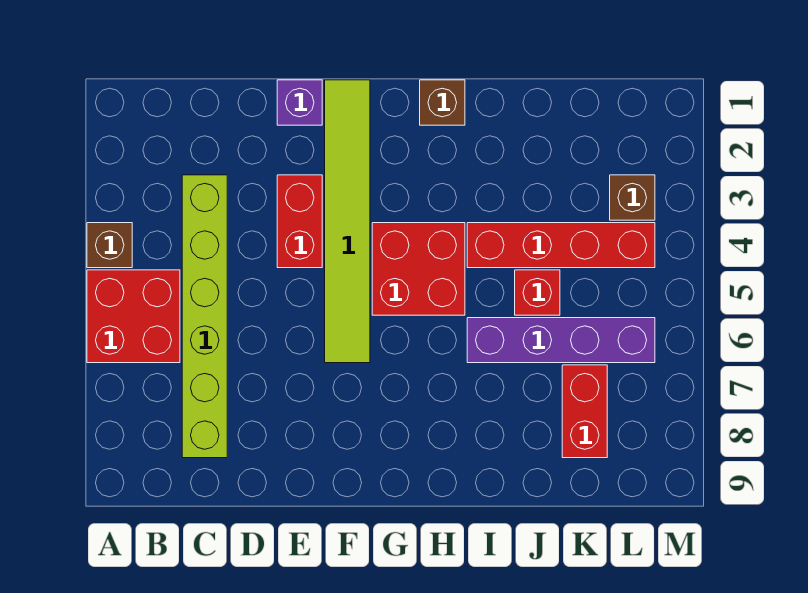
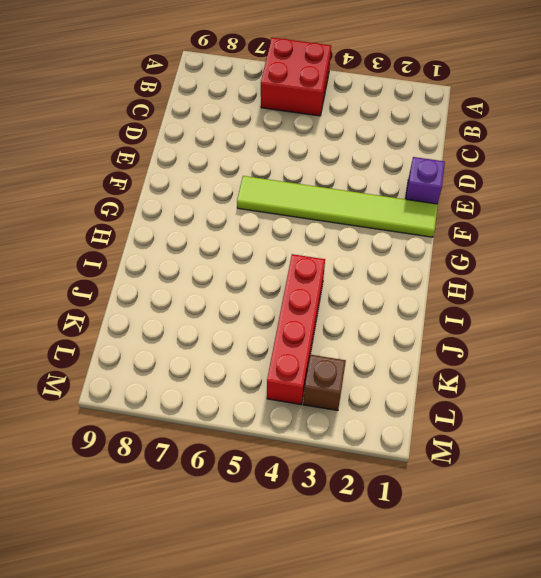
none -> brown brick A4 level 1
none -> lime brick C3:C8 level 1
none -> red brick E3:E4 level 1

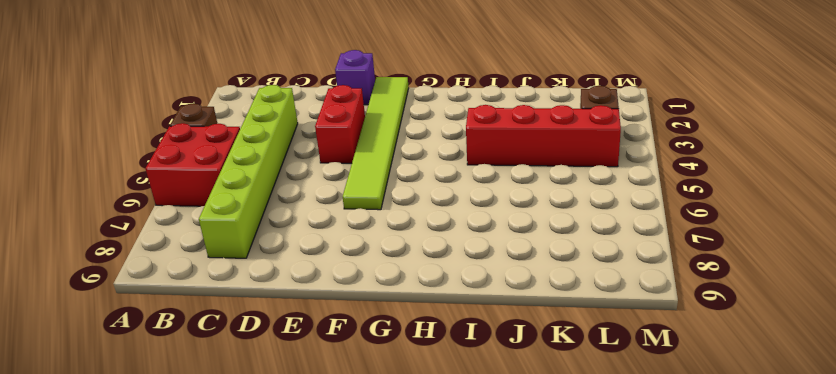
none -> red brick G4:H5 level 1
none -> brown brick H1 level 1
none -> purple brick I6:L6 level 1

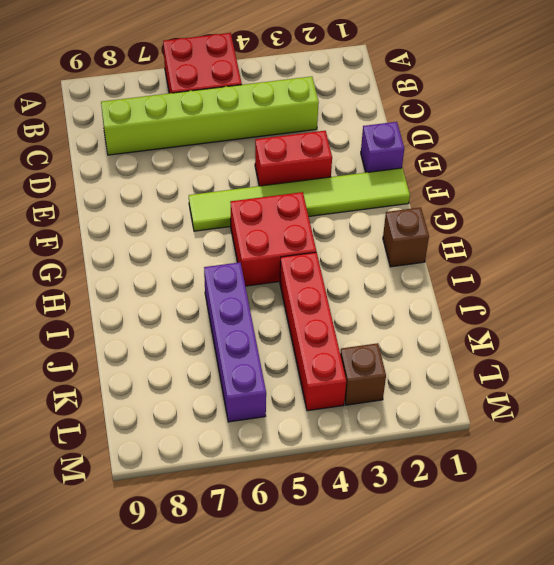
none -> brown brick A4 level 1
none -> red brick J5 level 1
none -> red brick K7:K8 level 1

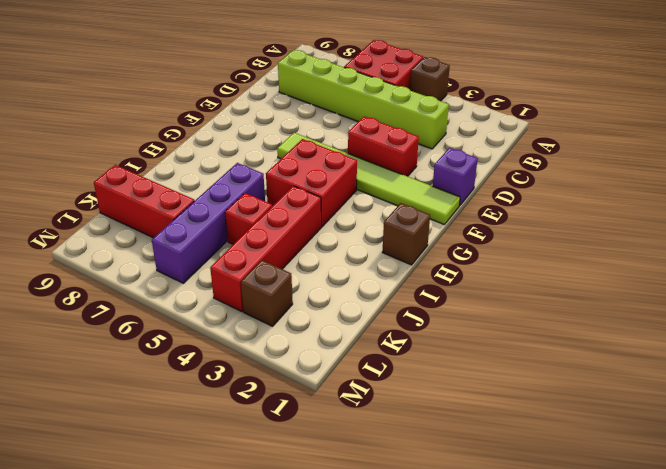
red brick K7:K9 level 1 -> red brick K7:K8 level 1

